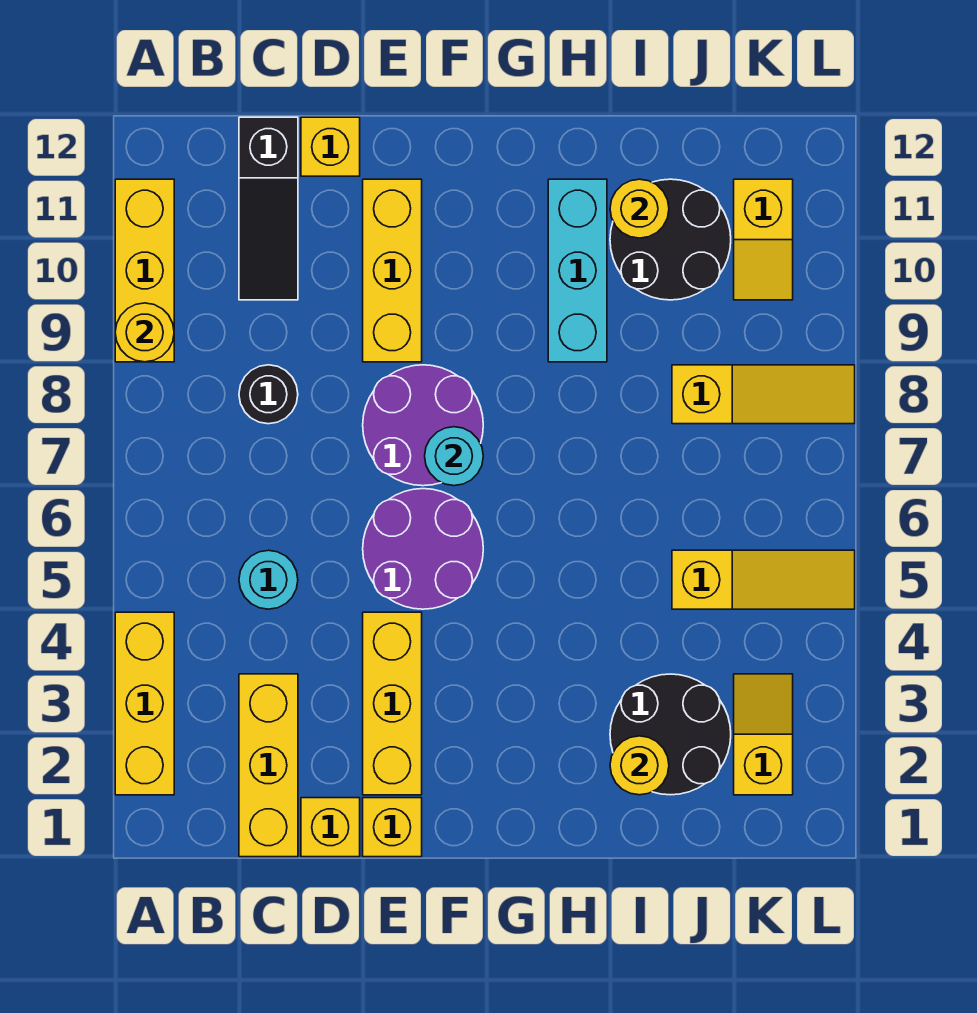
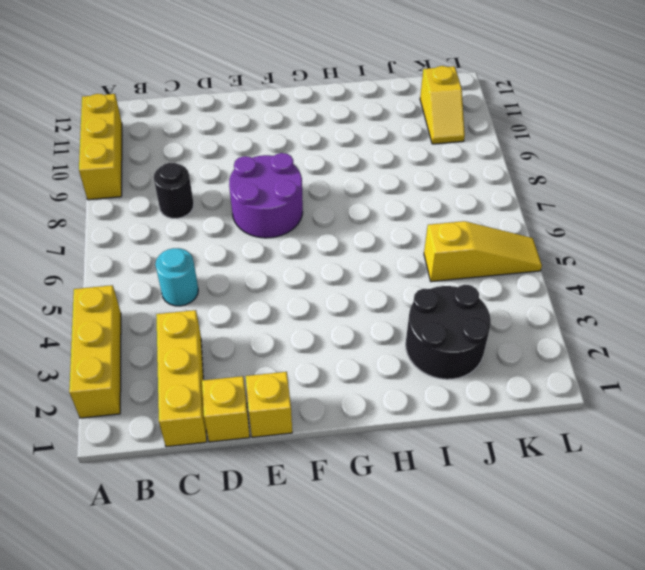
none -> black slope C10:C12 level 1 top 12
none -> yellow brick D12 level 1
none -> yellow brick E2:E4 level 1

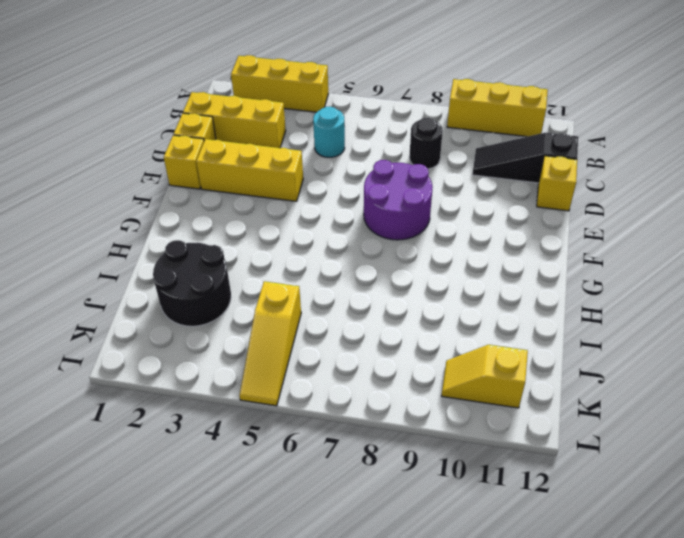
none -> purple round brick E5:F6 level 1
none -> yellow brick E9:E11 level 1
none -> cyan brick H9:H11 level 1

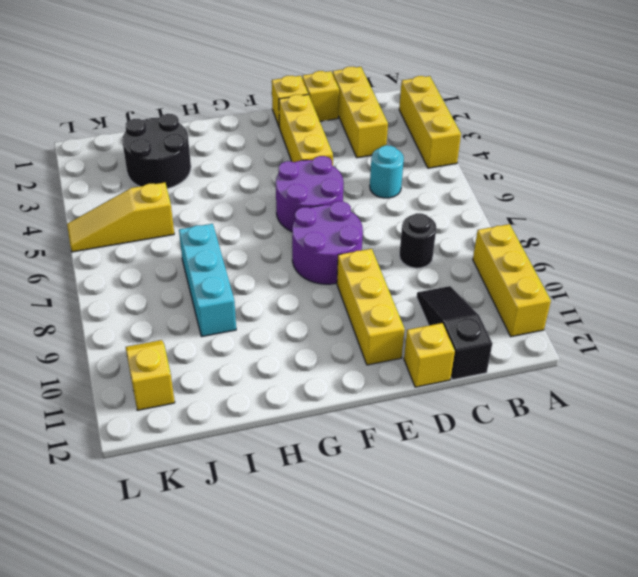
cyan brick I7:I9 level 1 -> cyan brick H9:H11 level 1
none -> black round brick I10:J11 level 1
none -> yellow slope J8:L8 level 1 top J
none -> yellow slope K2:K3 level 1 top 2

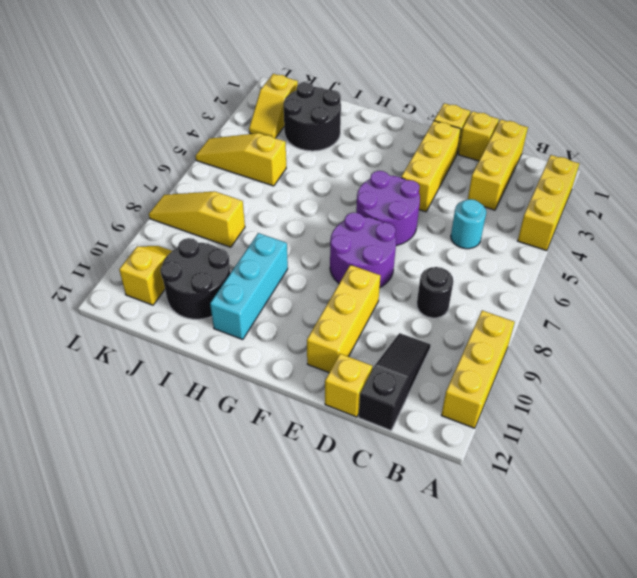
none -> yellow round brick A9 level 2
none -> cyan round brick F7 level 2
none -> yellow round brick I2 level 2

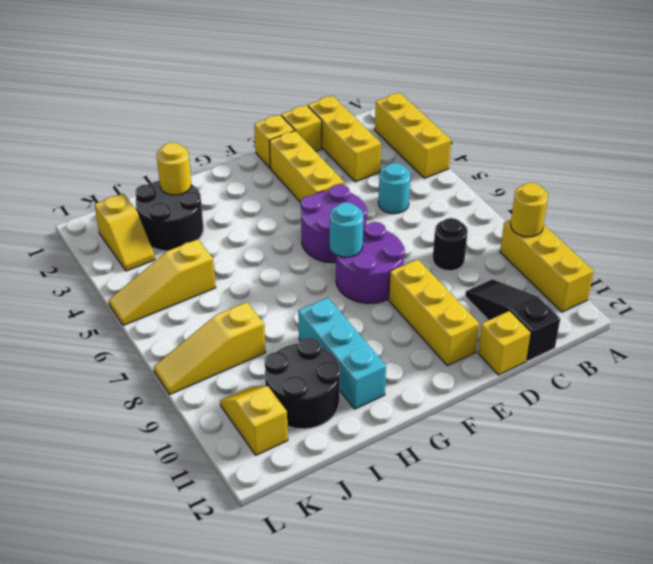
none -> yellow round brick I11 level 2

